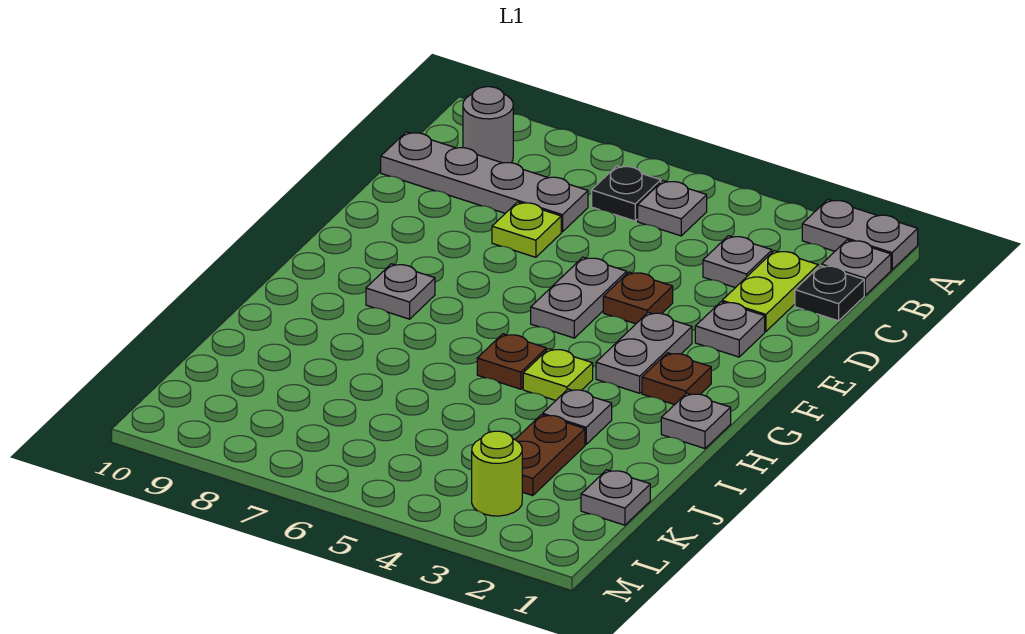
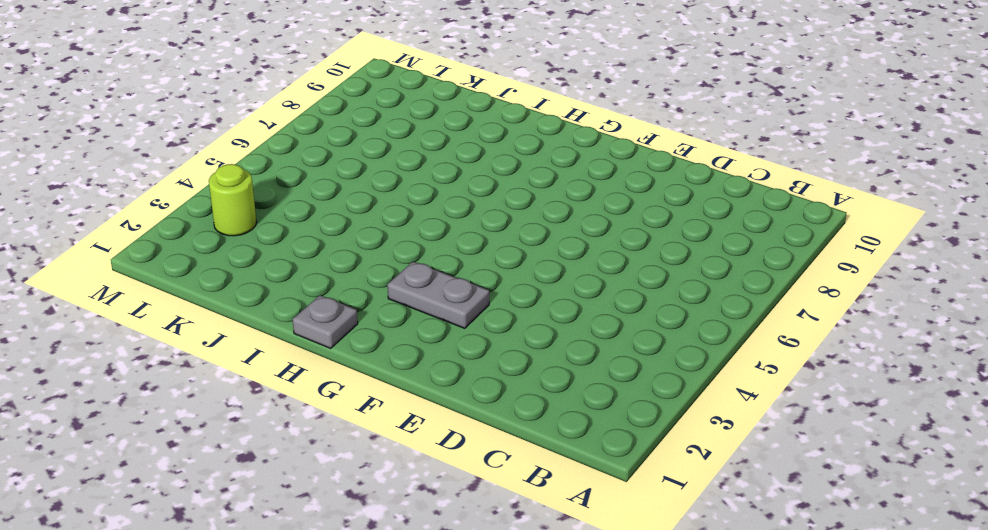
none -> grey plate A1:A2 level 1
none -> grey plate B1 level 1
none -> grey plate B5 level 1

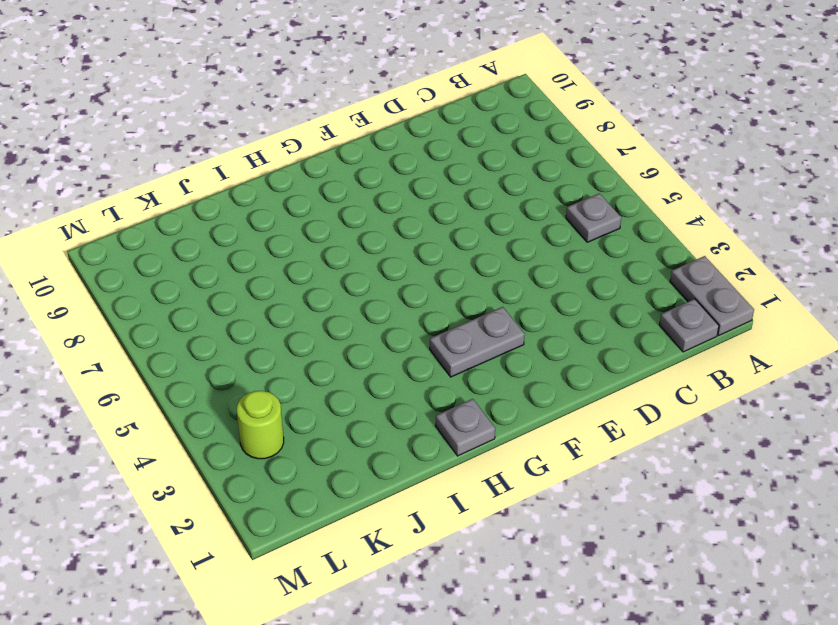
none -> black plate B6 level 1
none -> grey round brick B9 level 1
none -> black plate C1 level 1

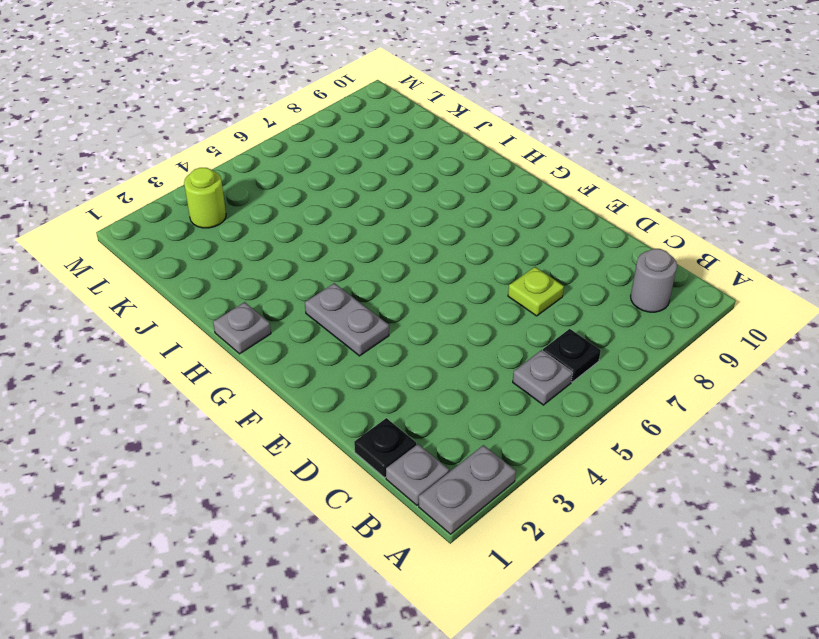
none -> lime plate C2:D2 level 1
none -> grey plate C3 level 1
none -> grey plate C7:C10 level 1

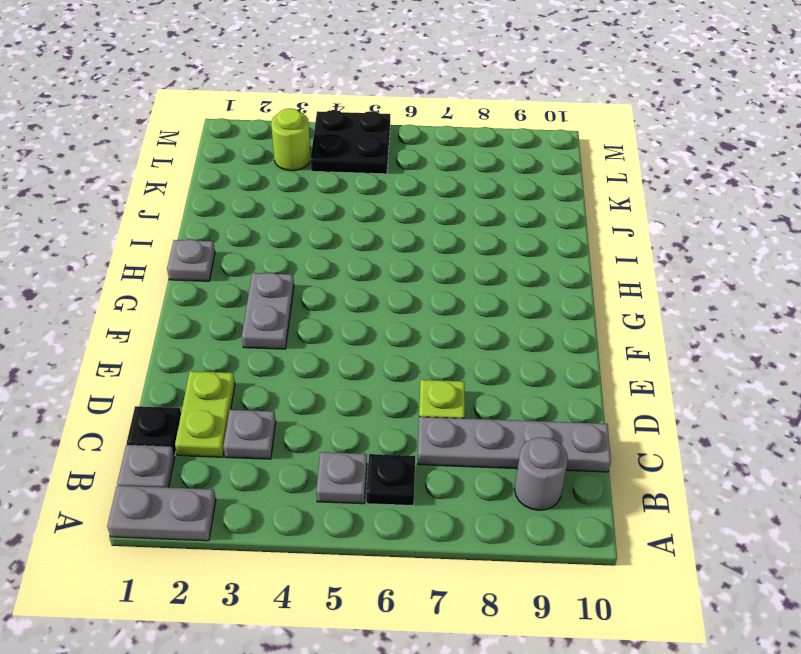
black plate L4:M5 level 1 -> none
none -> grey plate E2 level 1
none -> brown plate E4 level 1
none -> grey plate E5:F5 level 1

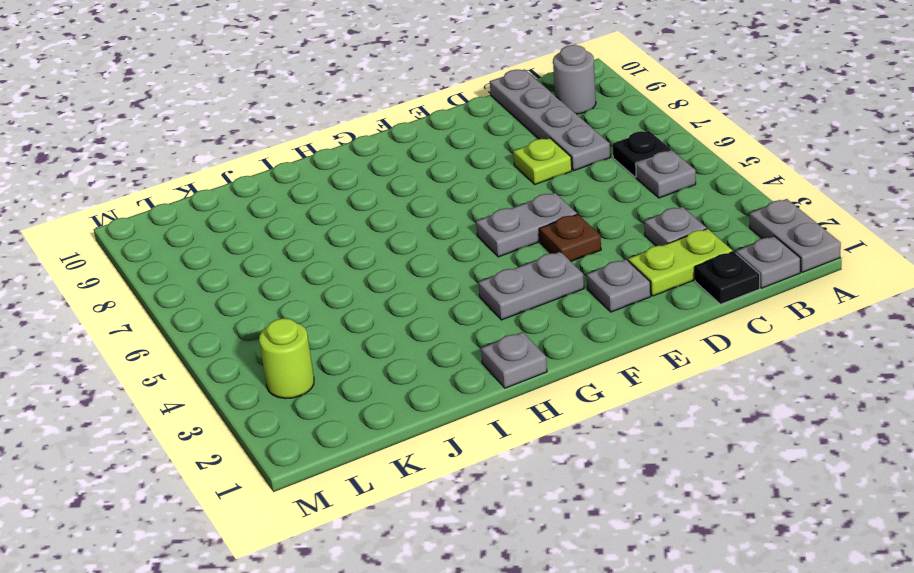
none -> brown plate G2 level 1
none -> grey plate G8 level 1
none -> lime plate H4 level 1

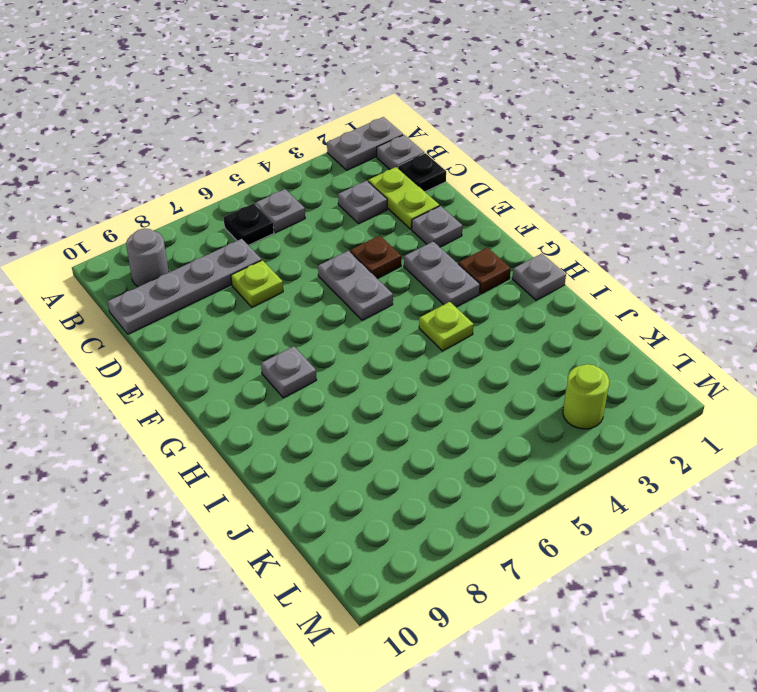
none -> brown plate H5 level 1
none -> grey plate I3 level 1
none -> brown plate J3:K3 level 1

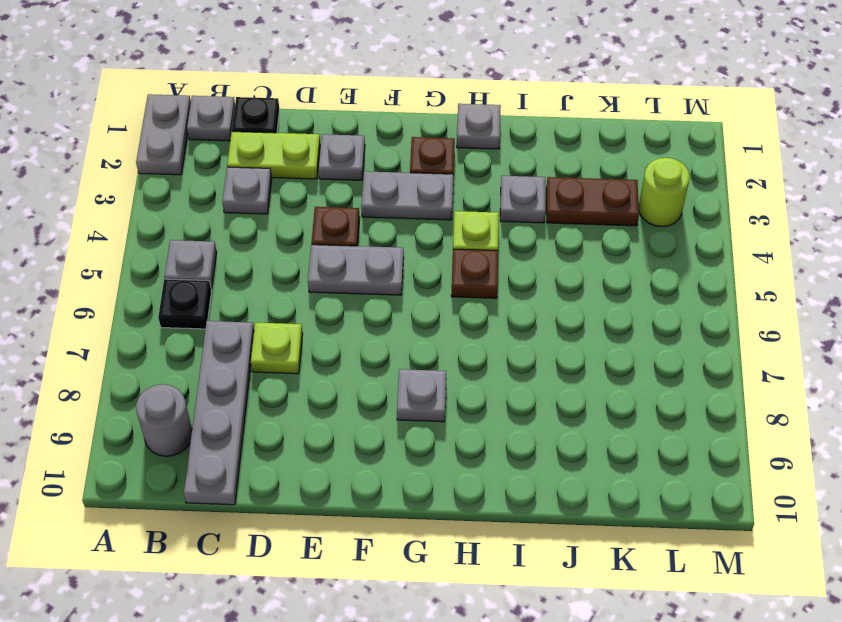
none -> grey plate K1 level 1

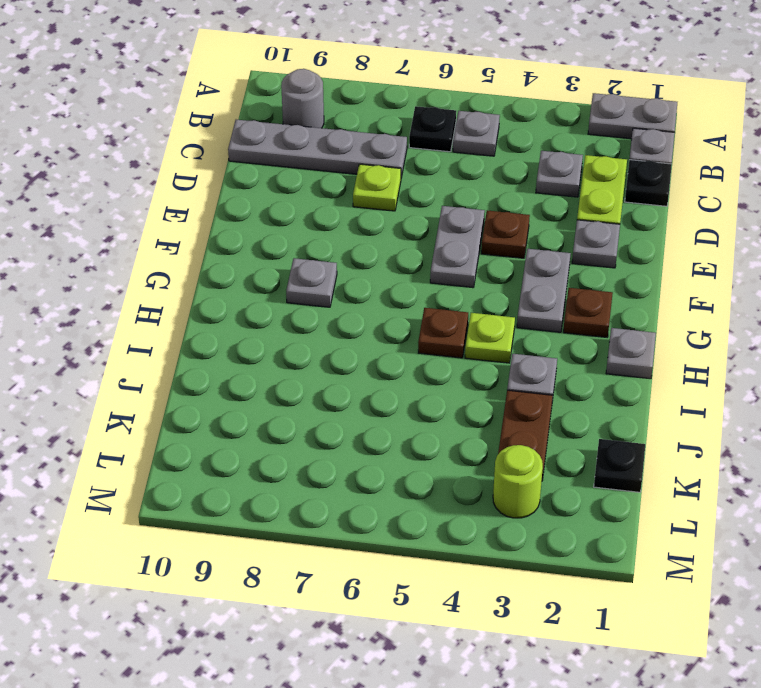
black plate K1 level 1 -> grey plate K1 level 1

